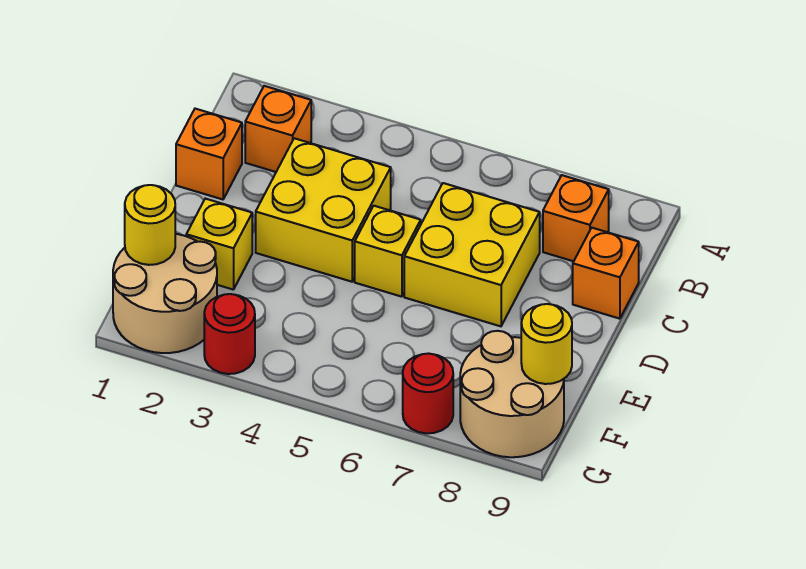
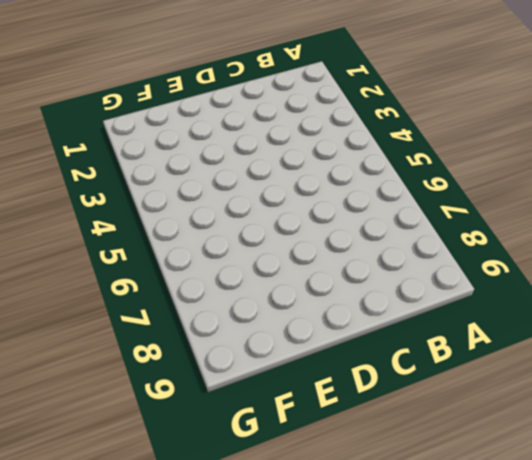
none -> orange brick B2 level 1
none -> orange brick B8 level 1
none -> orange brick C1 level 1

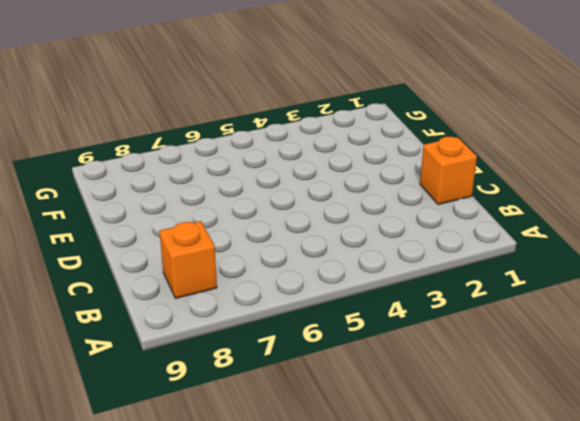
none -> orange brick B2 level 1
none -> yellow brick C3:D4 level 1
none -> yellow brick C6:D7 level 1

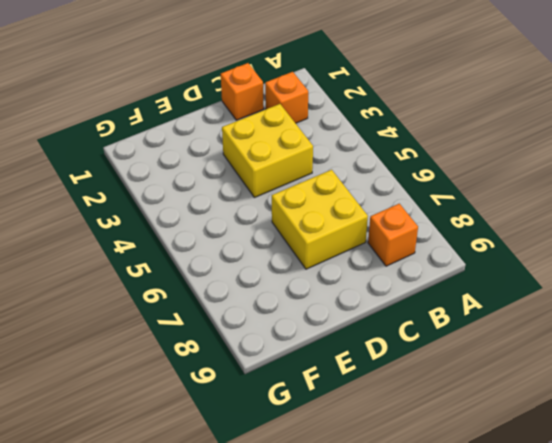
none -> orange brick C9 level 1
none -> yellow brick D5 level 1
none -> yellow brick E2 level 1

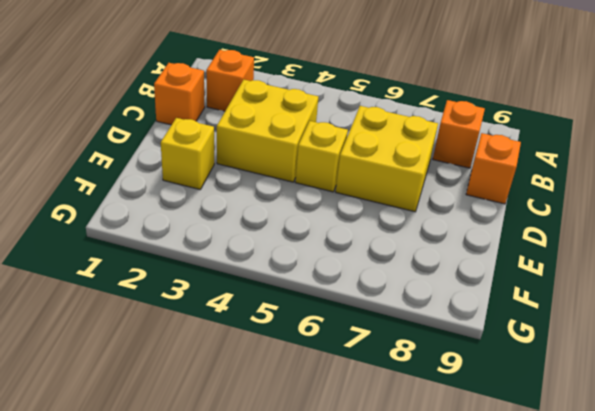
none -> tan round brick F1:G2 level 1
none -> tan round brick F8:G9 level 1
none -> red round brick G3 level 1

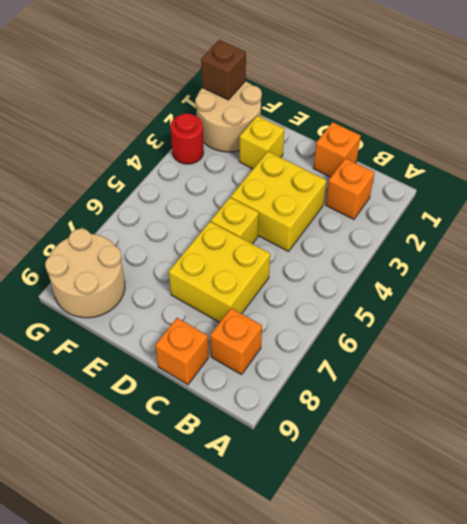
brown brick G1 level 2 -> none
none -> red round brick G7 level 1
none -> yellow round brick F1 level 2
none -> yellow round brick F9 level 2

